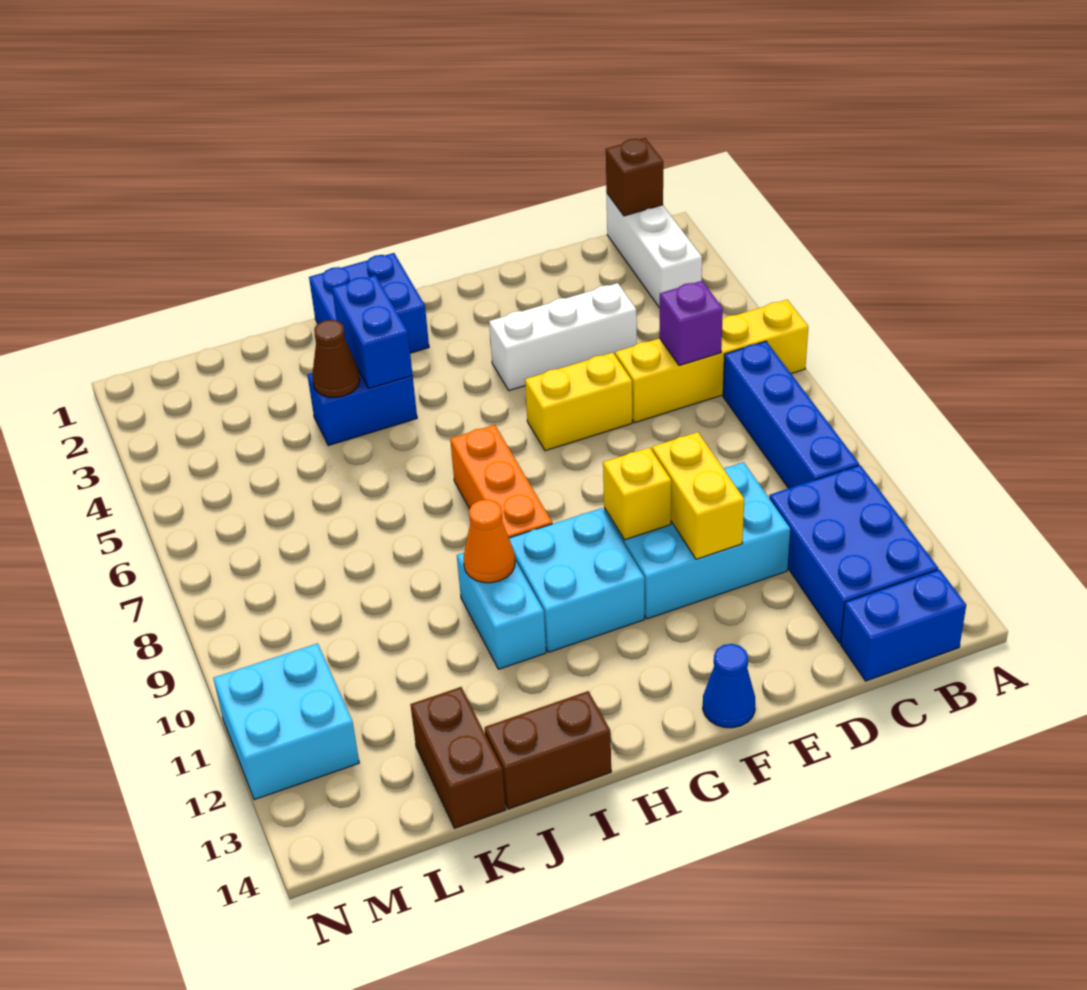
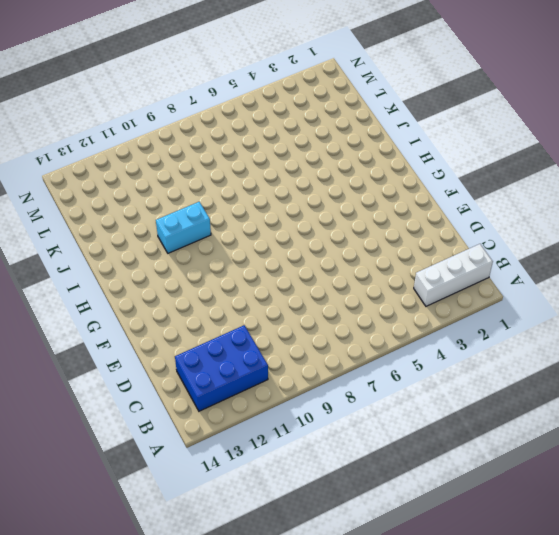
none -> yellow brick A6:D6 level 1
none -> blue brick B7:B10 level 1
none -> blue brick B14:C14 level 1

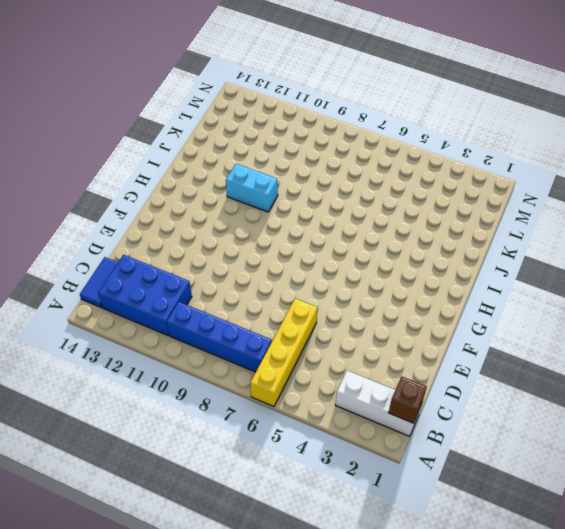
blue tile B14:C14 level 1 -> blue brick B14:C14 level 1
none -> white brick D4:F4 level 1
none -> cyan brick D10:F11 level 1
none -> yellow brick E6:F6 level 1

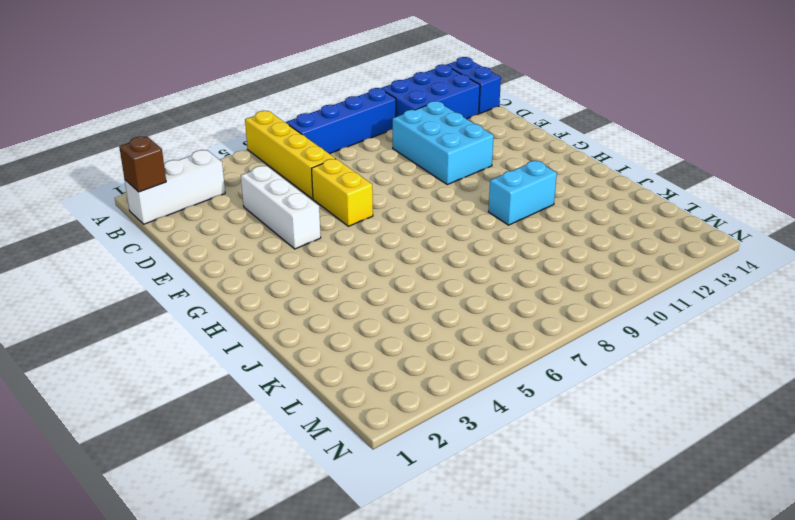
none -> blue cone F14 level 1
none -> cyan brick G10:H11 level 1
none -> blue brick H1:I2 level 1

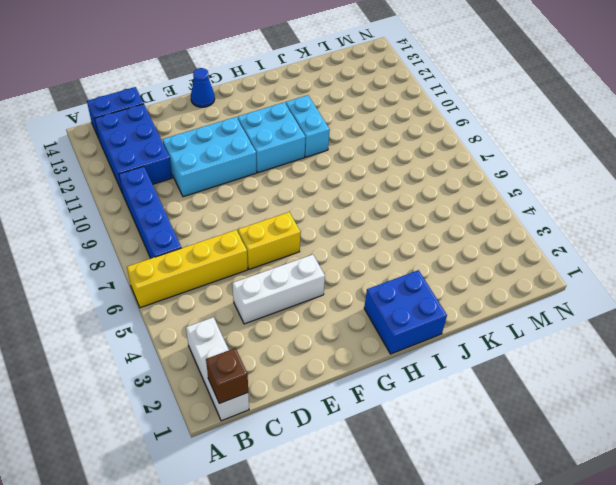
none -> orange brick H7:H9 level 1
none -> blue brick I4:J4 level 1
none -> brown brick I14:J14 level 1

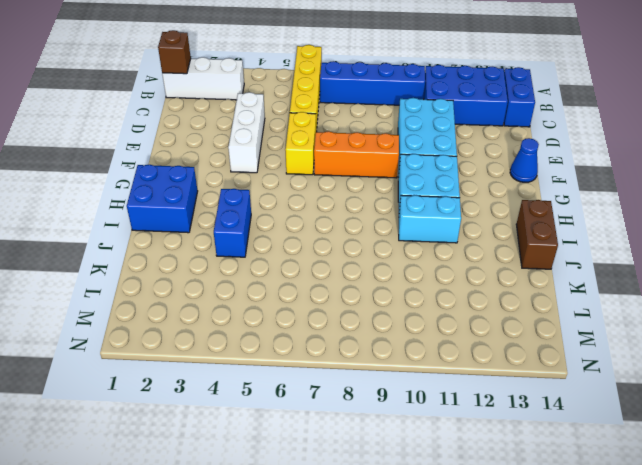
orange brick F7:F9 level 1 -> orange brick H7:H9 level 1
none -> brown brick K13:K14 level 1
none -> cyan brick M11:N12 level 1
none -> purple brick C6 level 2

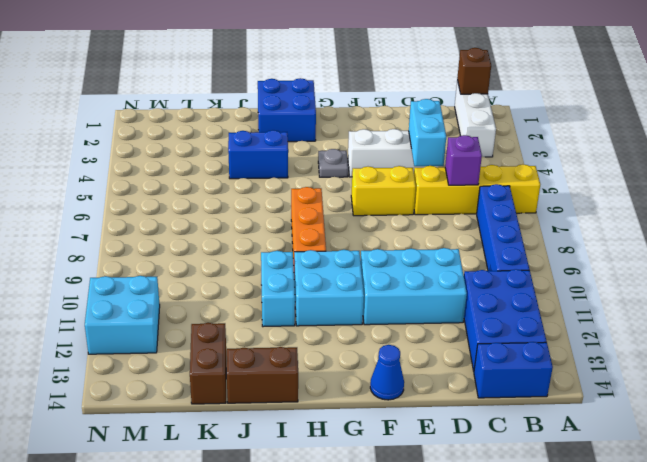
cyan brick D4:D5 level 2 -> none
grey plate G4 level 1 -> none
none -> yellow brick E10:E11 level 2
none -> yellow brick F10 level 2
none -> blue brick I3:I4 level 2

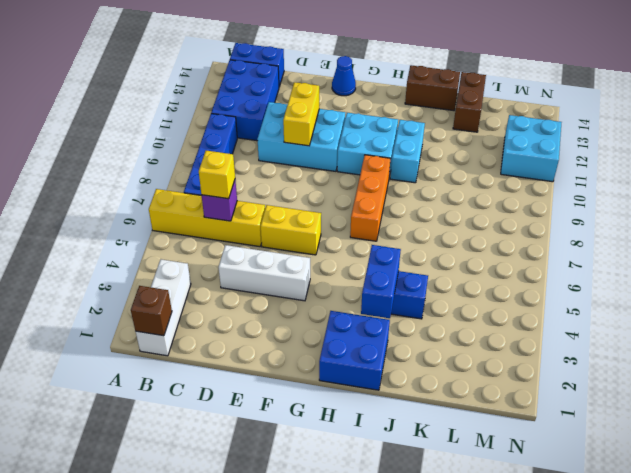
yellow brick C6 level 3 -> yellow brick F10 level 2
none -> orange cone I10 level 2
none -> brown cone J4 level 2

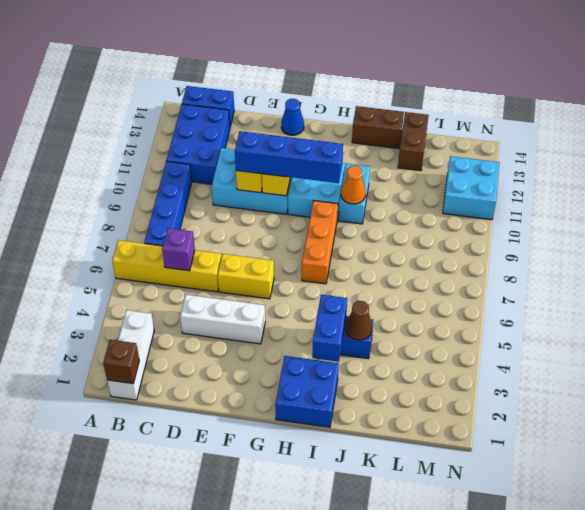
blue brick E10:H10 level 3 -> none

